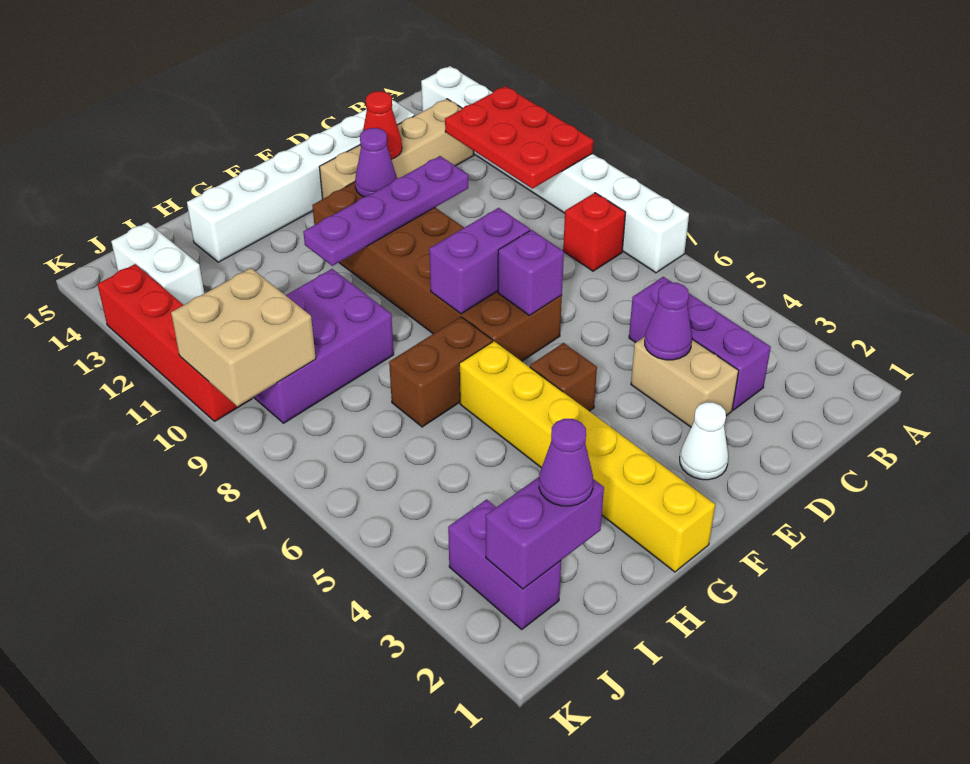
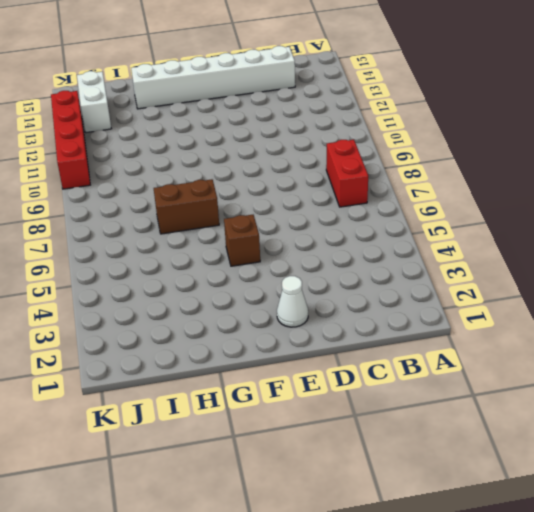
red brick B7:B8 level 1 -> red brick B8 level 1
none -> white brick A7:A14 level 1
none -> tan brick B13:E13 level 1
none -> purple brick C3:C5 level 1

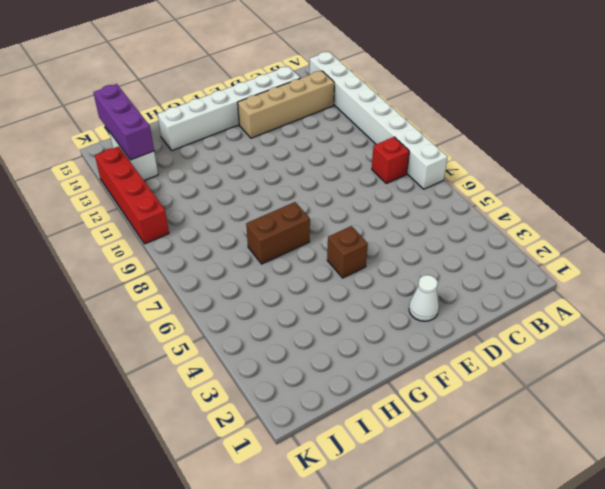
purple brick J13:J15 level 2 -> purple brick C3:C5 level 1
none -> tan brick D3:D4 level 1
none -> brown brick E7:F12 level 1
none -> yellow brick G1:G6 level 1

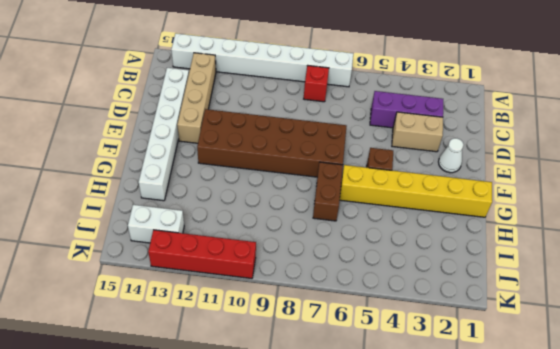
none -> purple brick H9:J10 level 1
none -> purple brick J2:J3 level 1
none -> red plate A10:B12 level 2

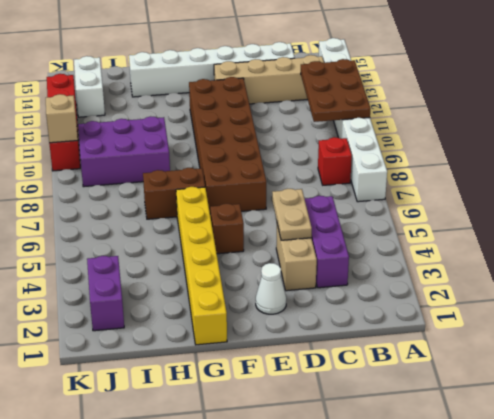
brown plate A10:B12 level 2 -> red plate A10:B12 level 2
tan plate D4:D5 level 2 -> purple cone D4 level 2
tan brick K10 level 2 -> tan brick J9:K10 level 2
none -> purple plate D11:G11 level 2
none -> red cone D13 level 2
none -> purple brick E7 level 2

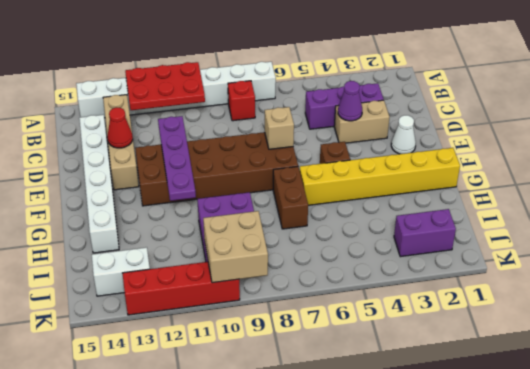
tan brick E7 level 2 -> purple brick E7 level 2
none -> purple brick E8:F8 level 2
none -> purple cone E12 level 2
none -> purple brick I2:J2 level 2

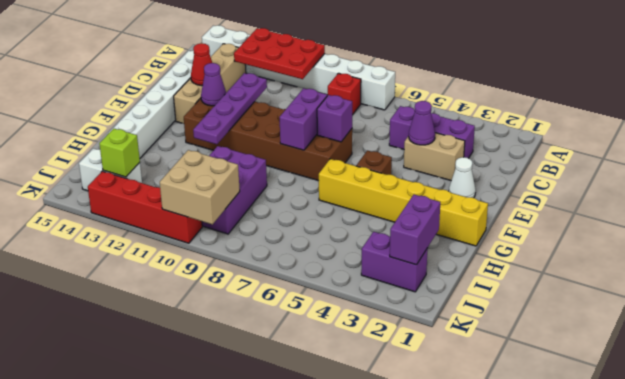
lime brick J13 level 2 -> none
none -> brown brick G7:H7 level 1
none -> purple cone I2 level 3

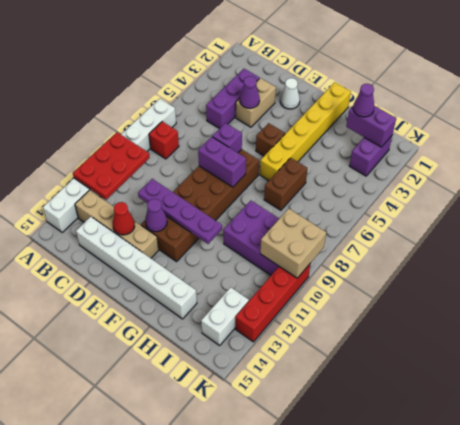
brown brick H6:H7 level 1 -> brown brick G7:H7 level 1

